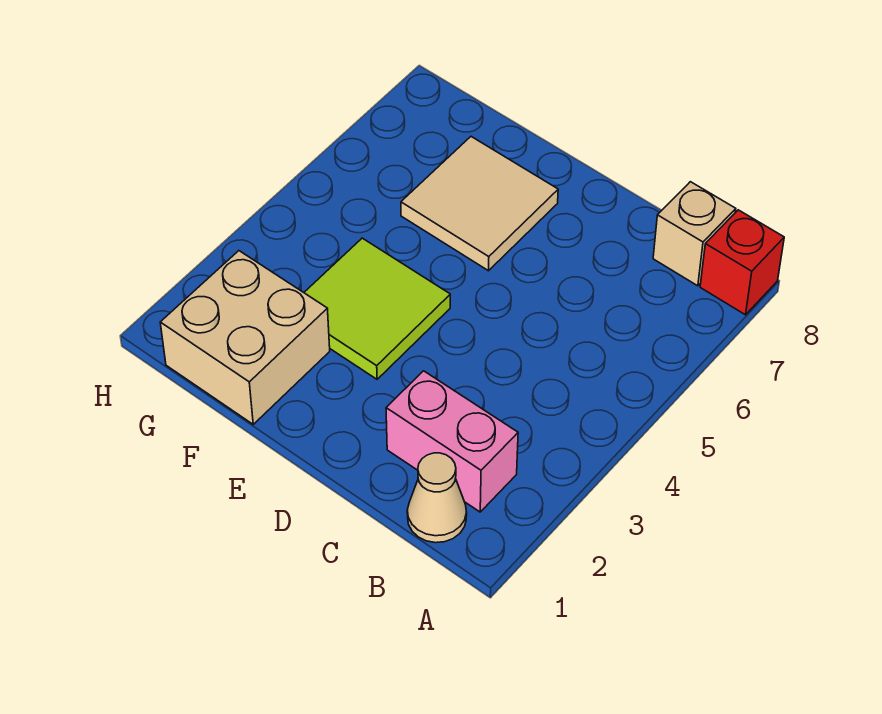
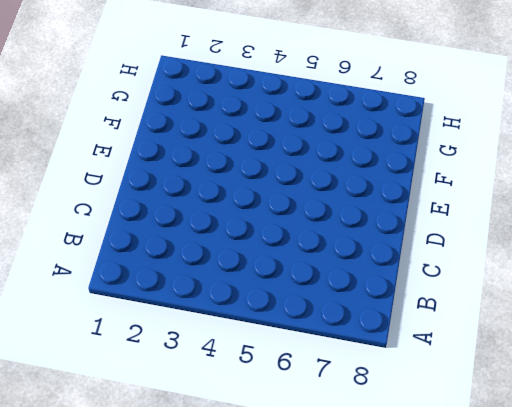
none -> red brick A8 level 1
none -> tan cone B1 level 1

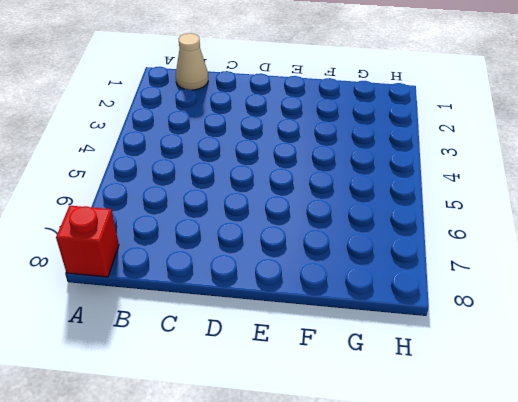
none -> pink brick B2:C2 level 1
none -> tan brick B8 level 1

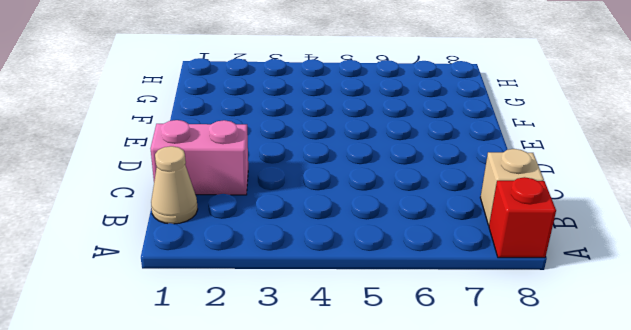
pink brick C1:C2 level 1 -> pink brick B2:C2 level 1
none -> lime tile E3:F4 level 1
none -> tan tile E6:F7 level 1

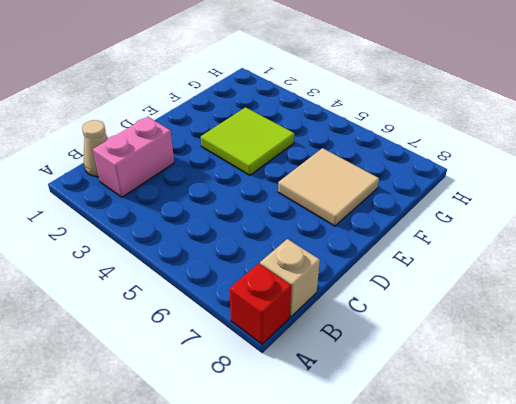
none -> tan brick F1:G2 level 1

